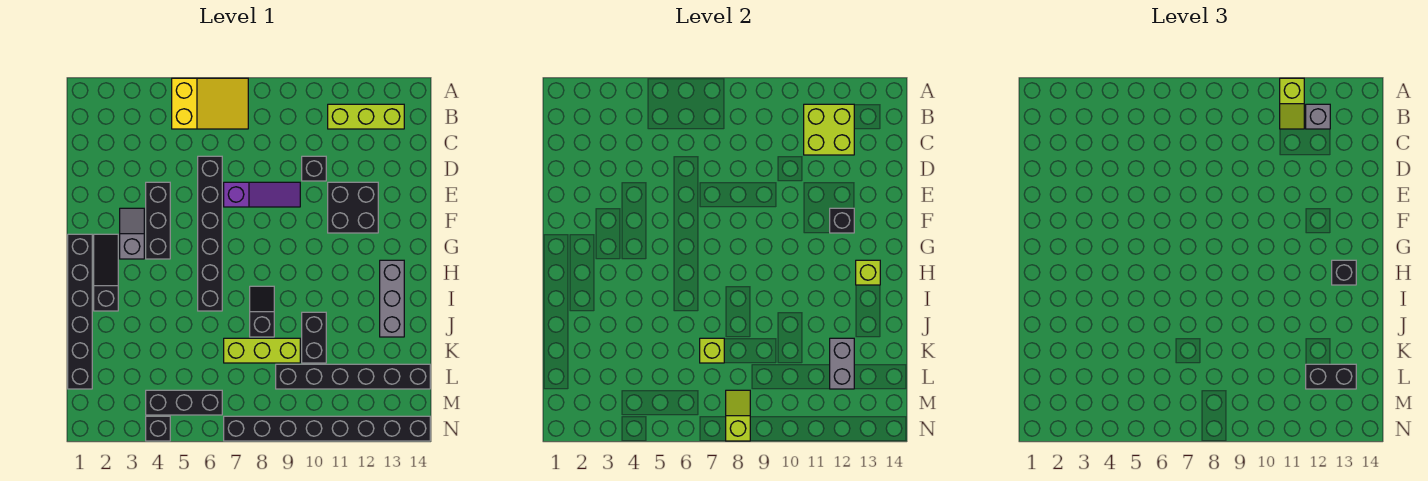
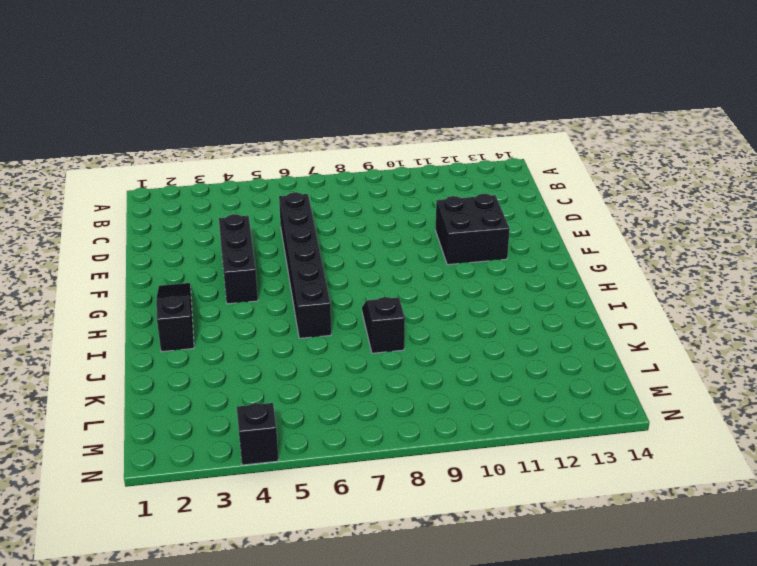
none -> yellow slope A5:B7 level 1 top 5
none -> lime brick B11:B13 level 1
none -> black brick D10 level 1

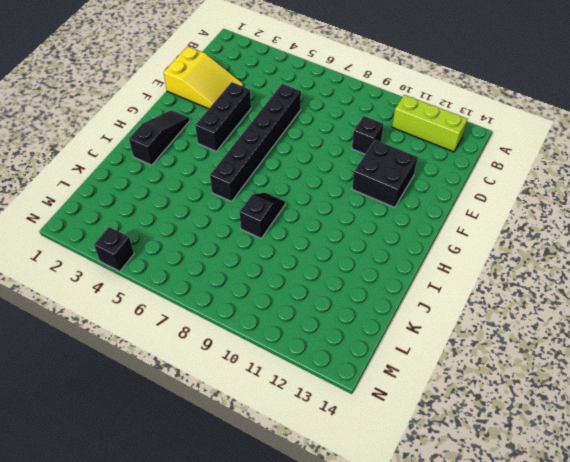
yellow slope D1:E3 level 1 top 1 -> yellow slope A5:B7 level 1 top 5
none -> purple slope E7:E9 level 1 top 7
none -> grey slope F3:G3 level 1 top G
none -> black brick G1:L1 level 1

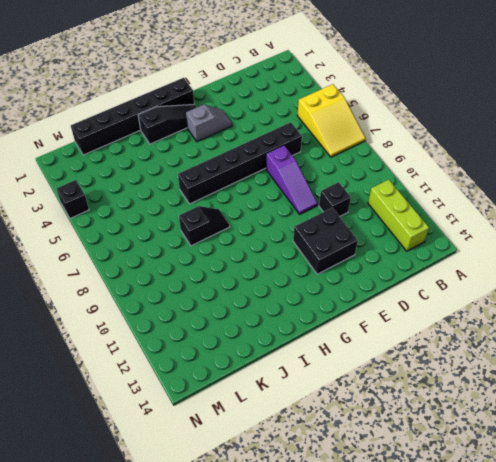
none -> black brick E4:G4 level 1
none -> grey brick H13:J13 level 1
none -> black brick J10:K10 level 1

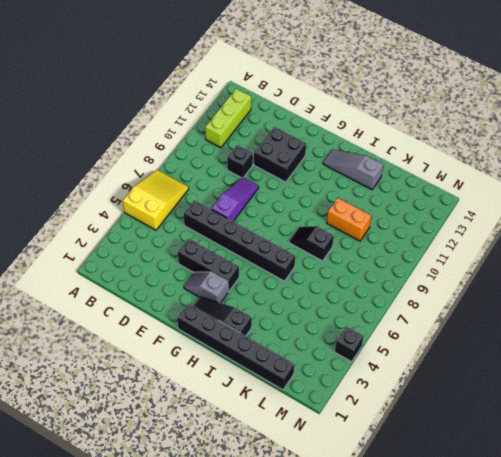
grey slope H13:J13 level 1 top J -> grey brick H13:J13 level 1
orange brick J10:K10 level 1 -> black brick J10:K10 level 1
none -> lime brick K7:K9 level 1
none -> black brick L9:L14 level 1
none -> black brick M4:M6 level 1

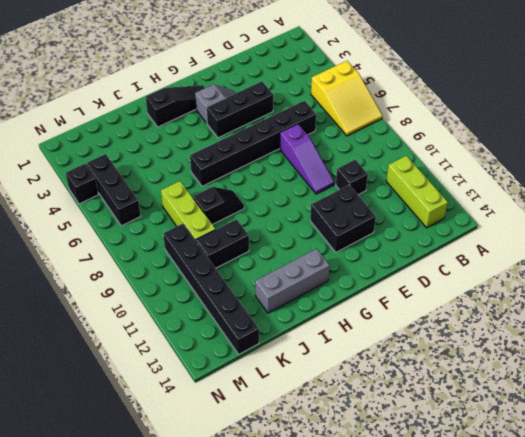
none -> black brick G1:L1 level 1
none -> black brick N7:N14 level 1
none -> lime brick B11:C12 level 2

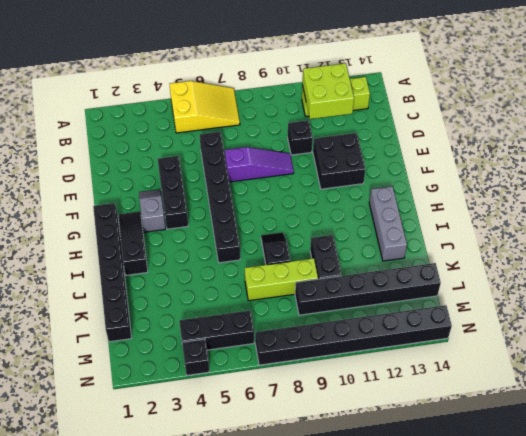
none -> black brick F12 level 2
none -> lime brick H13 level 2
none -> lime brick K7 level 2

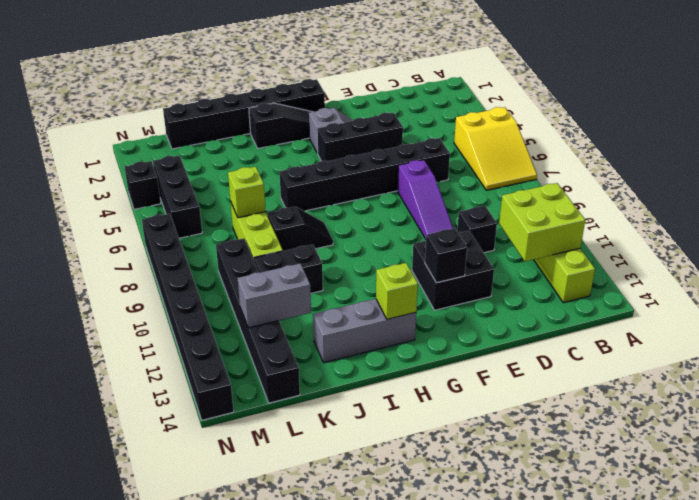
none -> lime slope M8:N8 level 2 top N
none -> lime slope A11:B11 level 3 top A
none -> grey brick B12 level 3

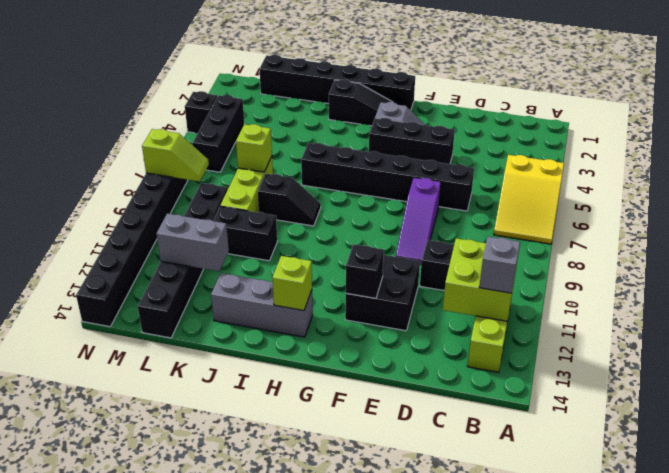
none -> lime slope A11:B11 level 3 top A
none -> black brick H13 level 3
none -> black brick L12:L13 level 3

